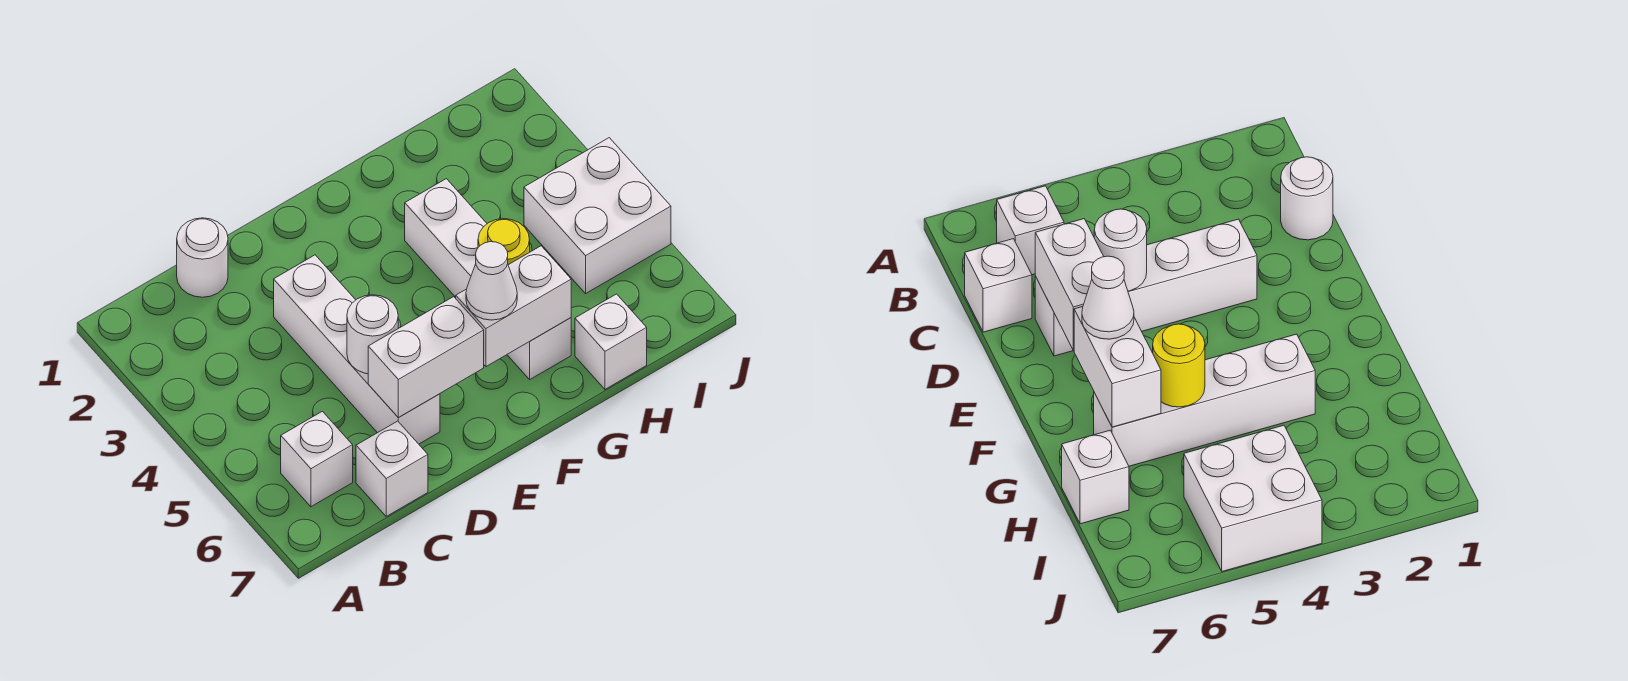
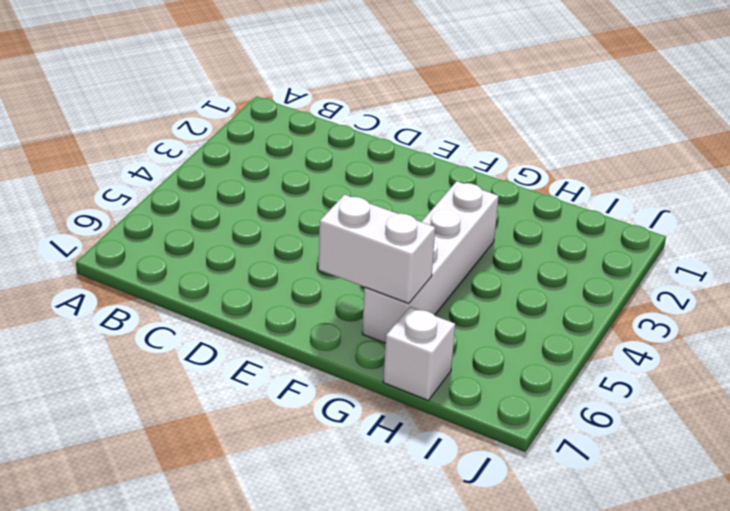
none -> white brick B6 level 1
none -> white round brick C1 level 1
none -> white brick C7 level 1

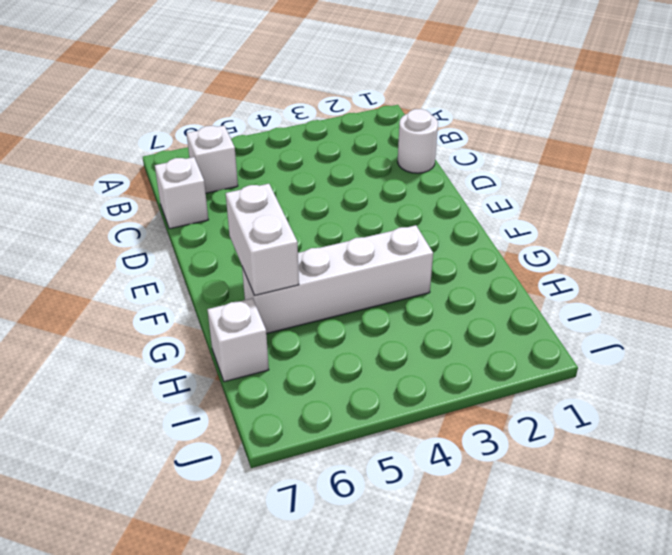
none -> white brick D3:D6 level 1
none -> white brick I4:J5 level 1
none -> white round brick D5 level 2

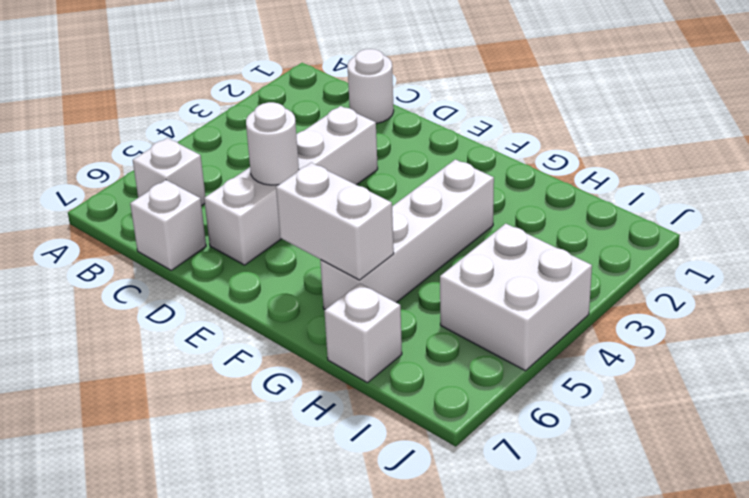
none -> white brick D6:E6 level 2
none -> yellow round brick G5 level 2
none -> white cone F6 level 3

